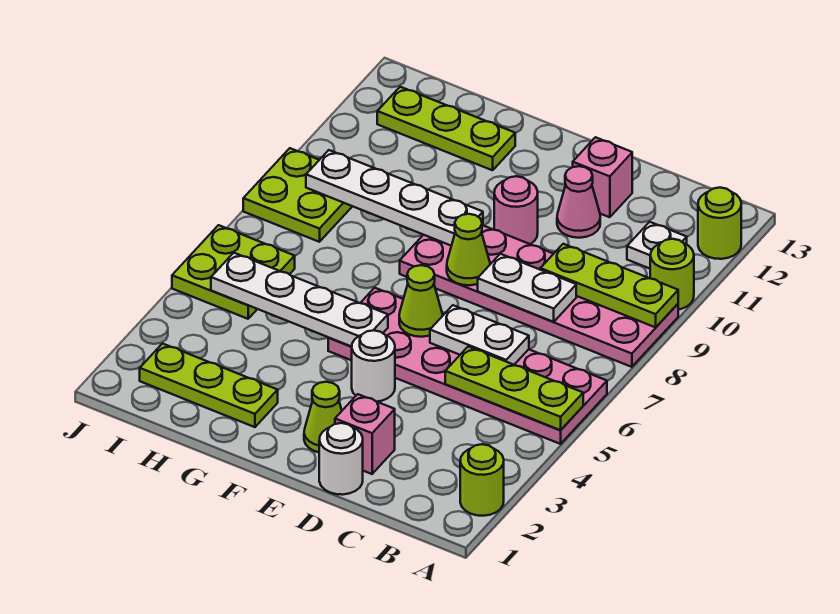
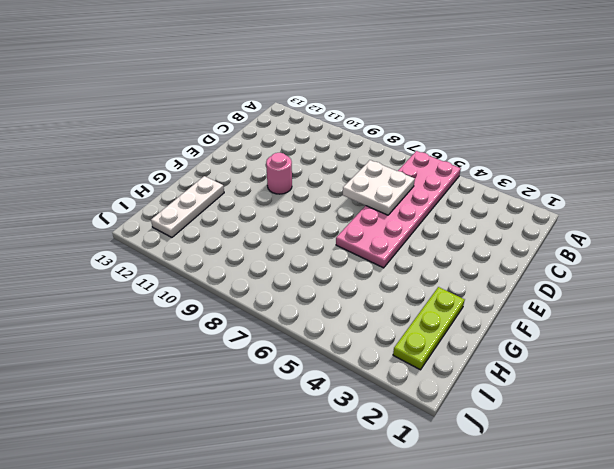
white plate C6:D7 level 2 -> white plate C6:D6 level 2
white plate G12:I12 level 1 -> lime plate G12:I12 level 1
none -> lime round brick A2 level 1
none -> pink plate A8:F9 level 1
none -> lime round brick A10 level 1

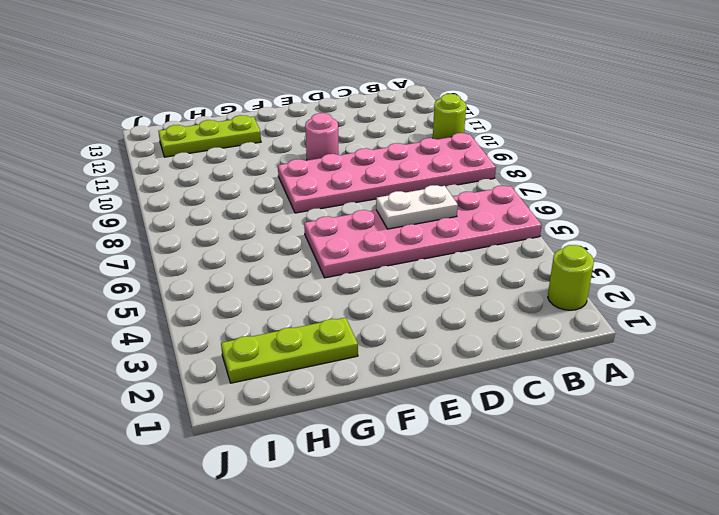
none -> lime round brick A12 level 1
none -> white plate B11 level 1
none -> white round brick D1 level 1

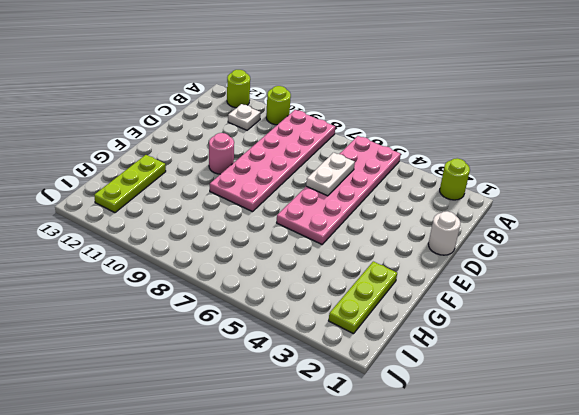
none -> pink brick D2 level 1
none -> pink cone D11 level 1
none -> pink brick D12 level 1

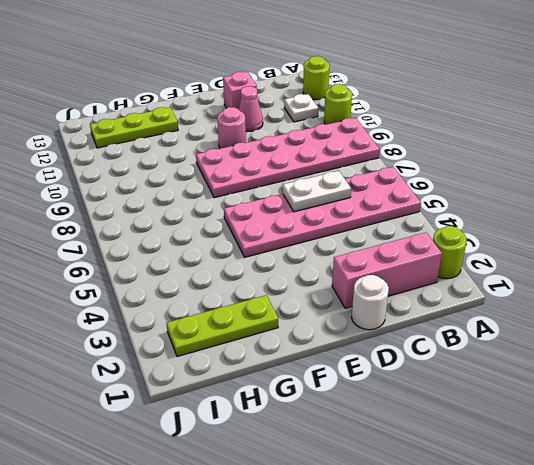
pink brick B2:D2 level 1 -> pink brick D2 level 1
none -> lime cone E2 level 1
none -> white round brick E4 level 1
none -> lime plate I5:J6 level 1

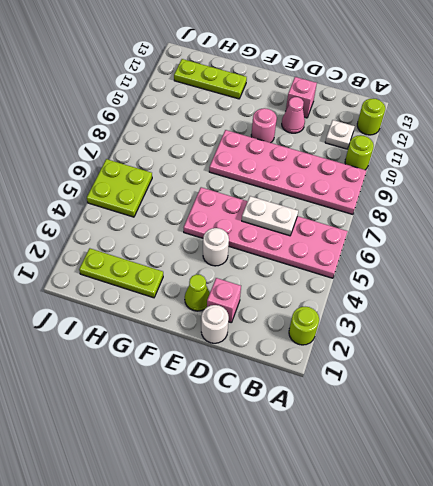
none -> lime plate I8:J9 level 1
none -> lime plate A5:C5 level 2
none -> lime plate A9:C9 level 2

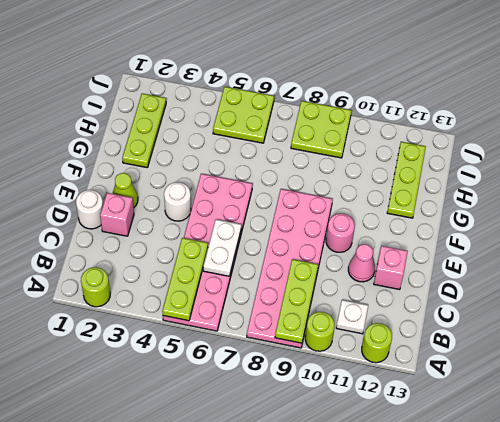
none -> white plate C8:D8 level 2
none -> lime cone E6 level 2
none -> lime cone E8 level 2

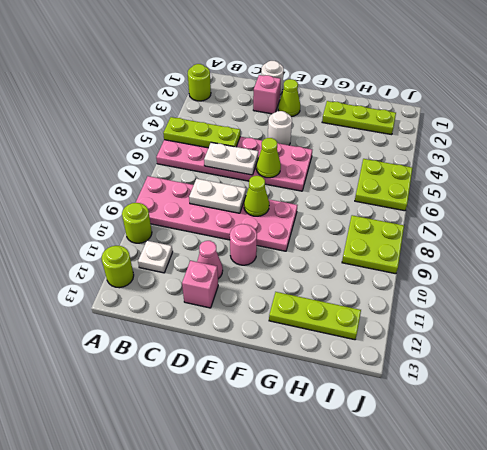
none -> lime plate A9:C9 level 2
none -> white plate F5:I5 level 2
none -> white plate F9:I9 level 2

